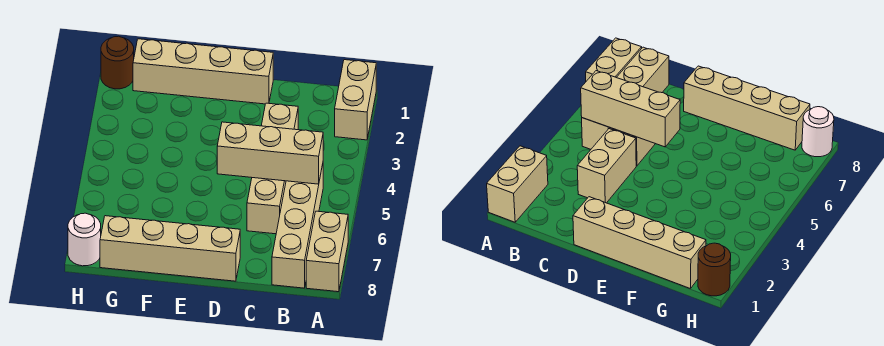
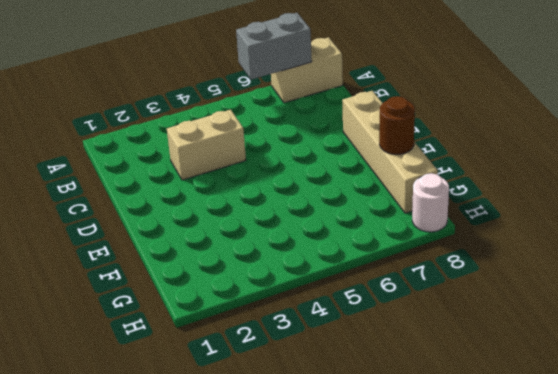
grey brick A6:A7 level 2 -> none
brown round brick F8 level 2 -> brown round brick H1 level 1
none -> tan brick A1:A2 level 1
none -> tan brick B5:B8 level 1

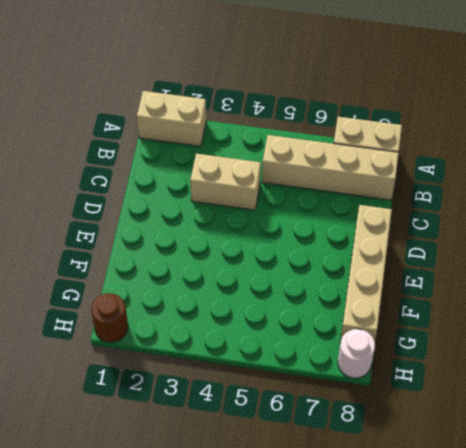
none -> tan brick C5:C6 level 1
none -> tan brick D1:G1 level 1

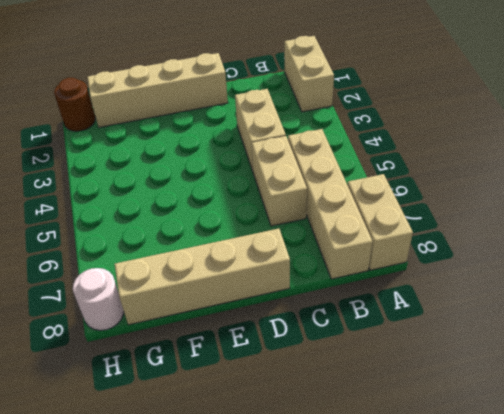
none -> tan brick B5:D5 level 2

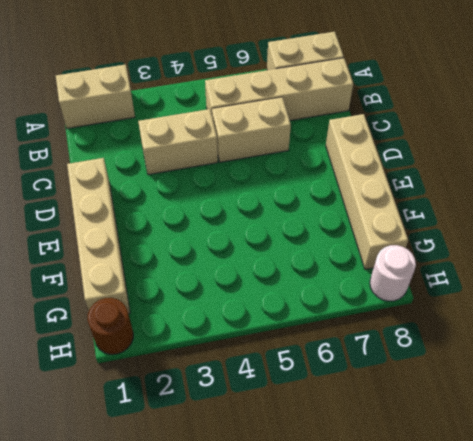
none -> tan brick B5:D5 level 2

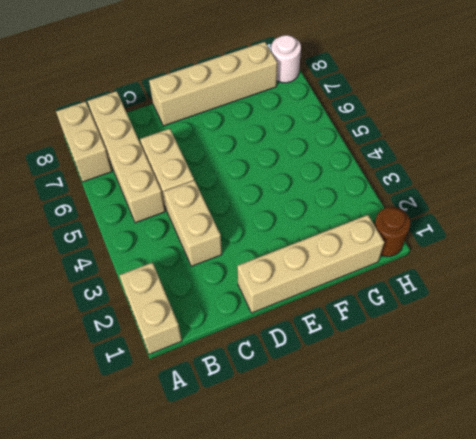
none -> tan brick B5:D5 level 2

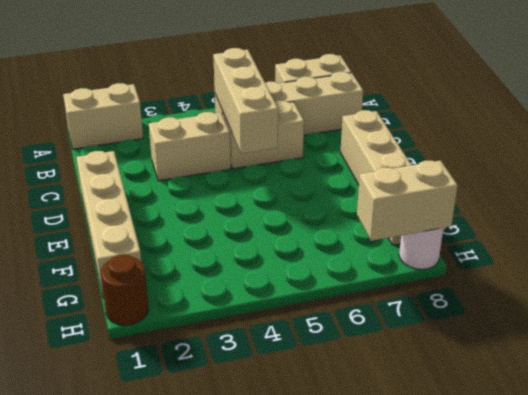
tan brick H7:H8 level 2 -> none

